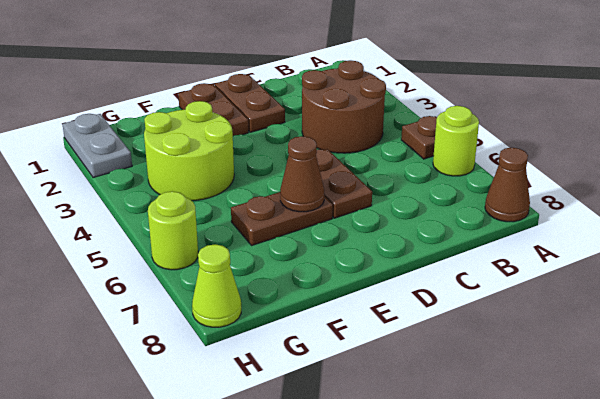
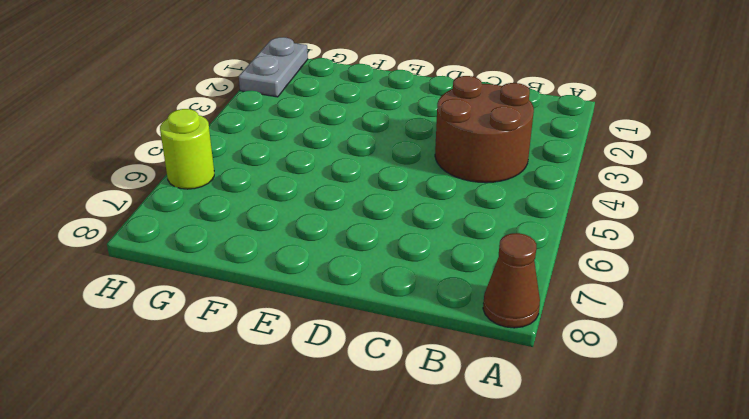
none -> brown plate A5 level 1
none -> lime round brick A6 level 1
none -> brown plate D1:D2 level 1

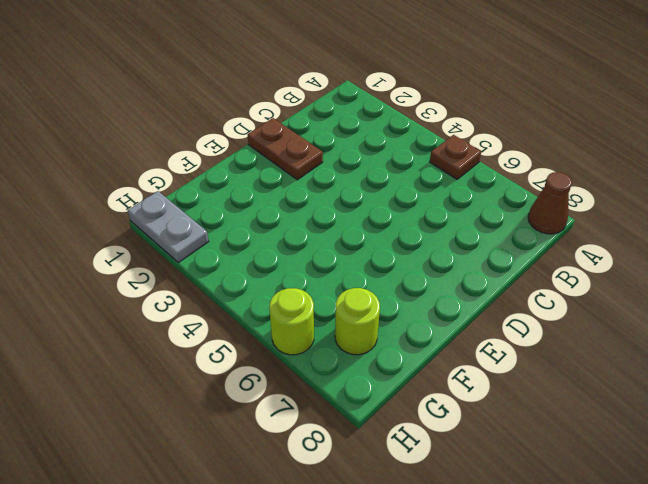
lime round brick G7 level 1 -> lime round brick A6 level 1
none -> brown round brick B3:C4 level 1
none -> brown plate D5:D6 level 1
none -> brown plate E1:E2 level 1

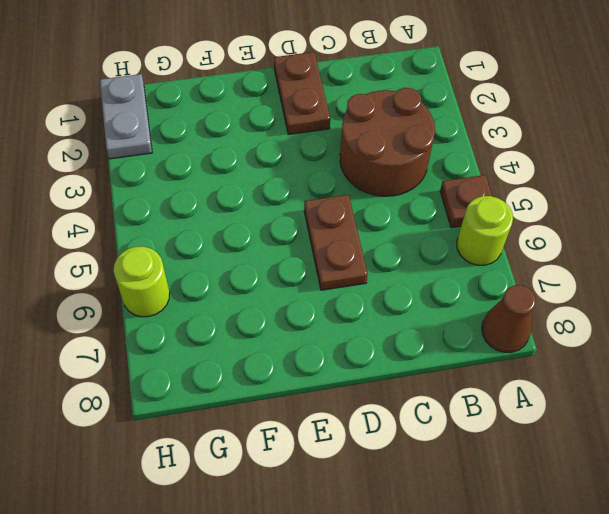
none -> brown plate E1:E2 level 1
none -> brown plate E6:F6 level 1
none -> lime round brick F3:G4 level 1

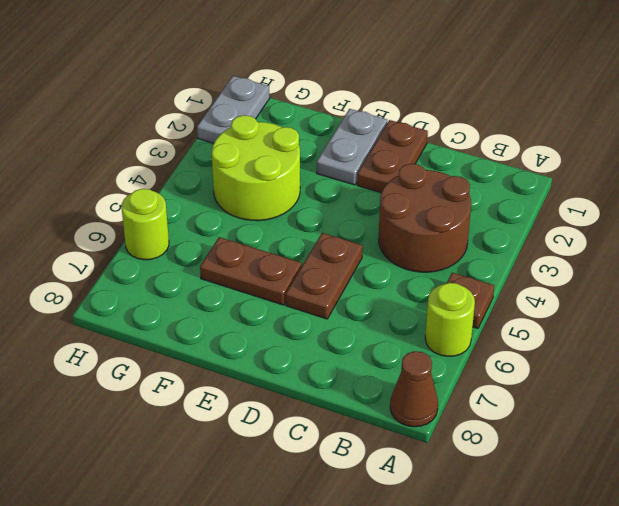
grey plate E1:E2 level 1 -> brown plate E1:E2 level 1
none -> lime cone H8 level 1
none -> brown cone E6 level 2

